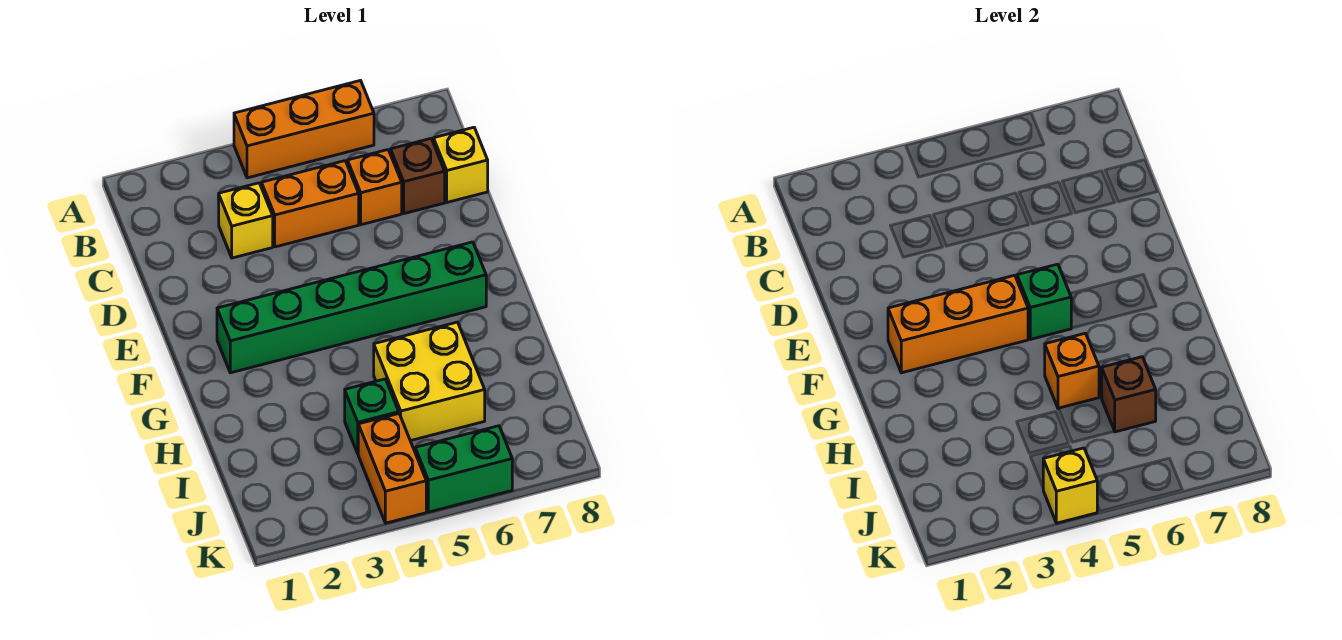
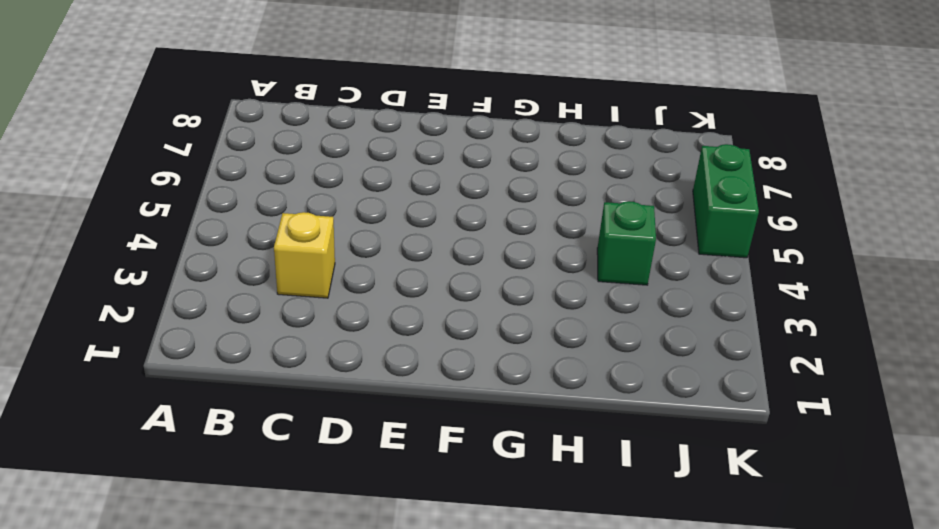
none -> orange brick A4:A6 level 1
none -> orange brick C4:C5 level 1
none -> orange brick C6 level 1

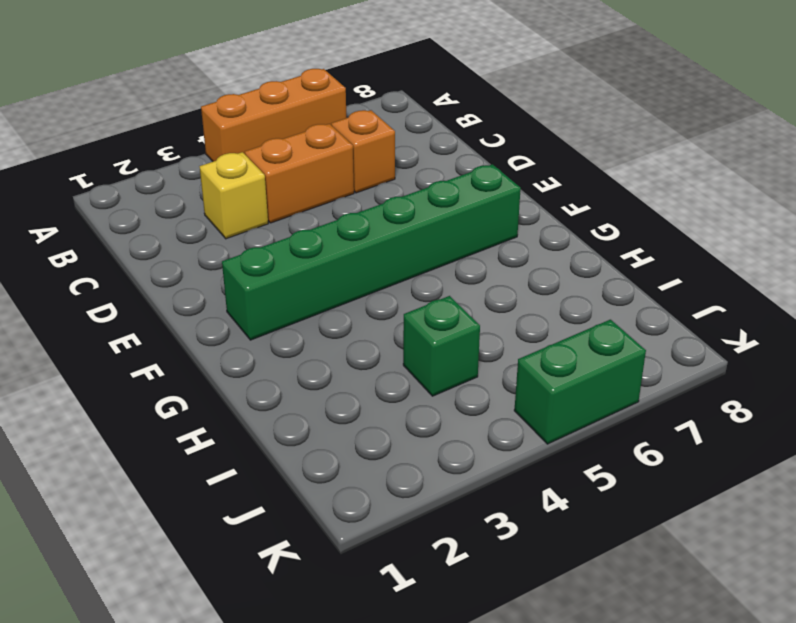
none -> brown brick C7 level 1
none -> yellow brick C8 level 1
none -> yellow brick H5:I6 level 1

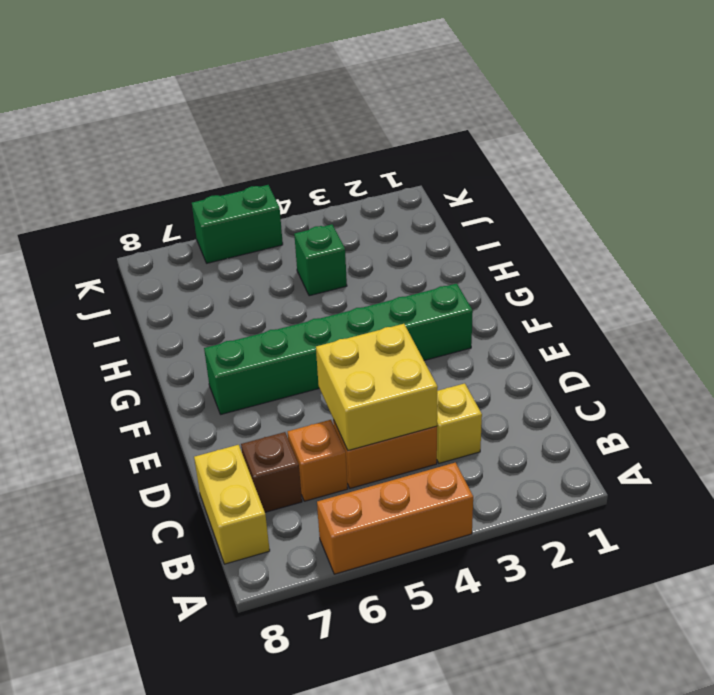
yellow brick B8:C8 level 1 -> yellow brick C8 level 1
yellow brick C4:D5 level 2 -> yellow brick H5:I6 level 1
none -> orange brick J4:K4 level 1
none -> orange brick F2:F4 level 2
none -> green brick F5 level 2

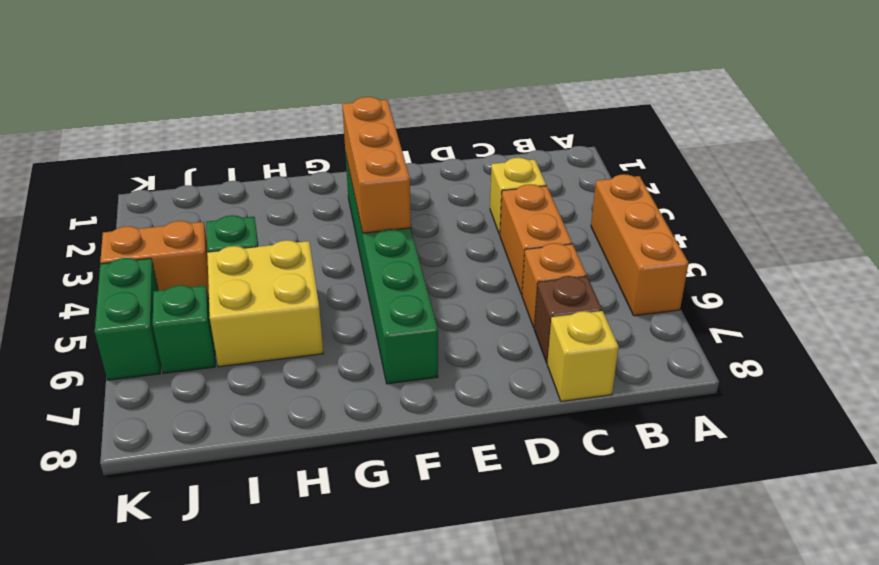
green brick J6 level 1 -> green brick F5 level 2
none -> orange brick H5 level 2
none -> brown brick I6 level 2
none -> yellow brick K4 level 2

